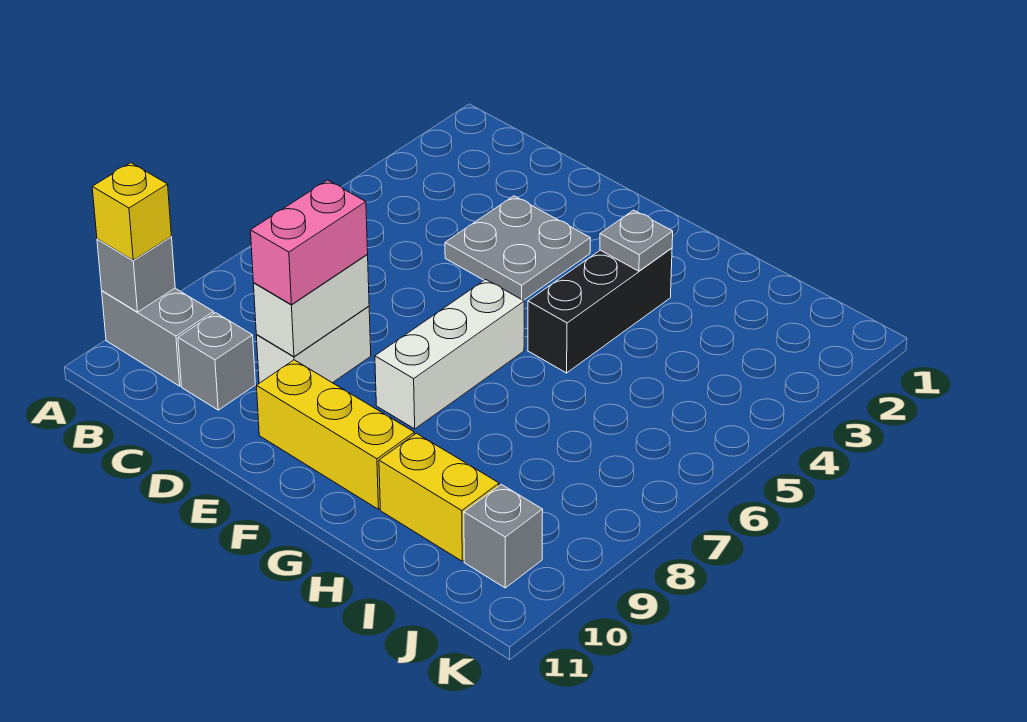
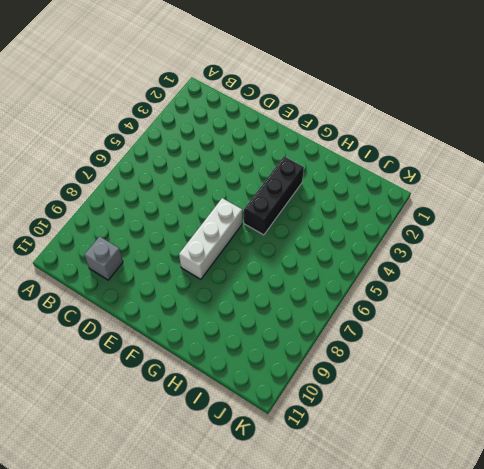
none -> grey brick A10:B10 level 1
none -> grey plate D3:E4 level 1
none -> white brick D8:D9 level 1

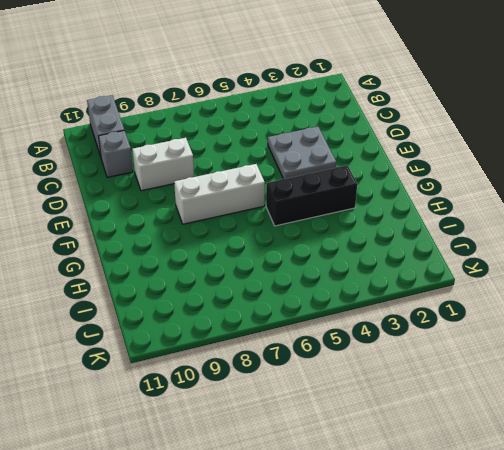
none -> yellow brick E10:G10 level 1
none -> yellow brick H10:I10 level 1
none -> grey brick J10 level 1

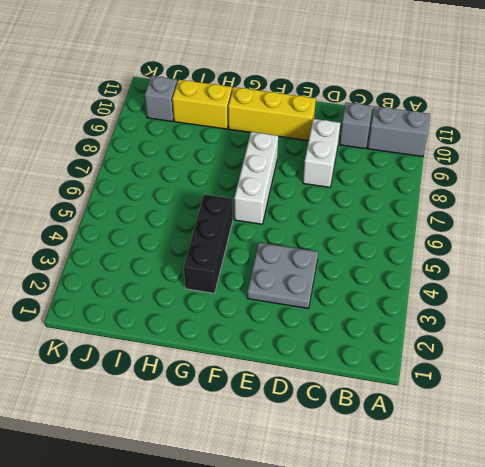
none -> grey brick A10 level 2
none -> white brick D8:D9 level 2
none -> grey plate G3 level 2

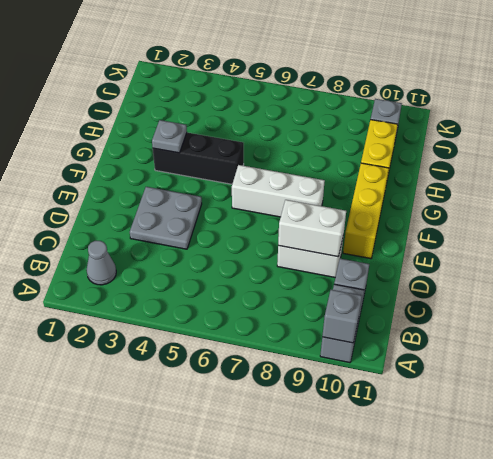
grey cone B2 level 1 -> none
none -> yellow brick A10 level 3
none -> pink brick D8:D9 level 3

